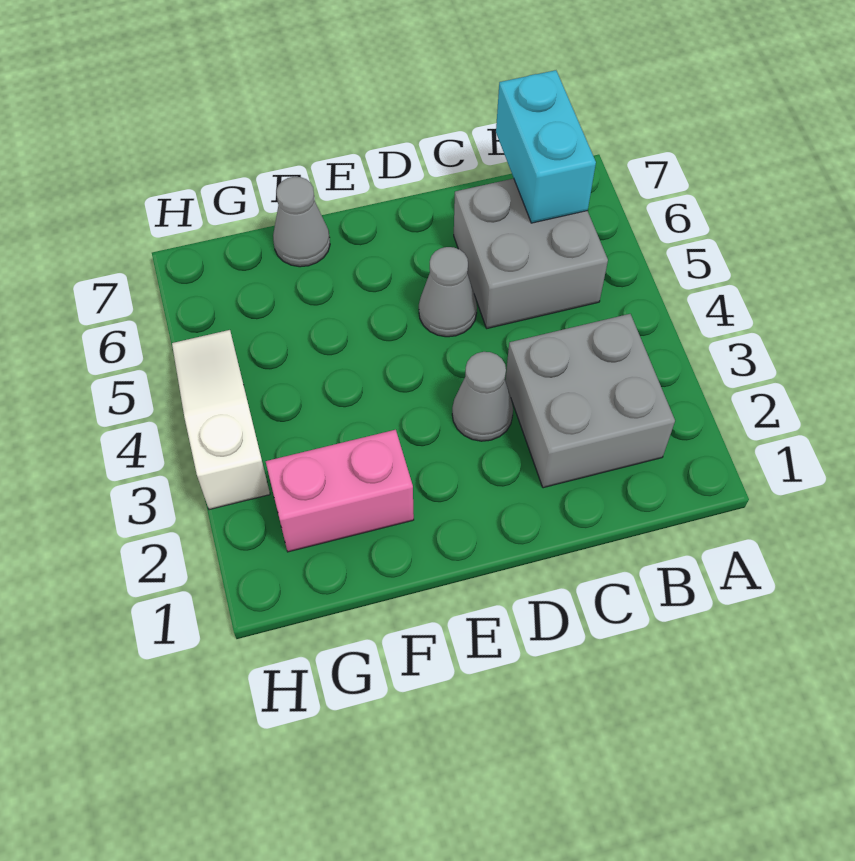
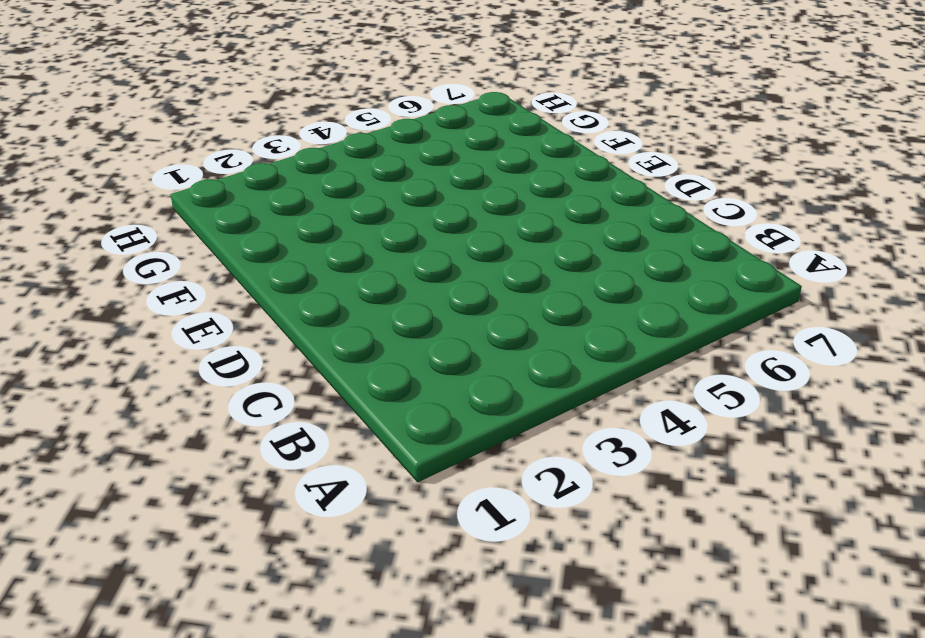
none -> grey brick B2:C3 level 1
none -> grey brick B5:C6 level 1

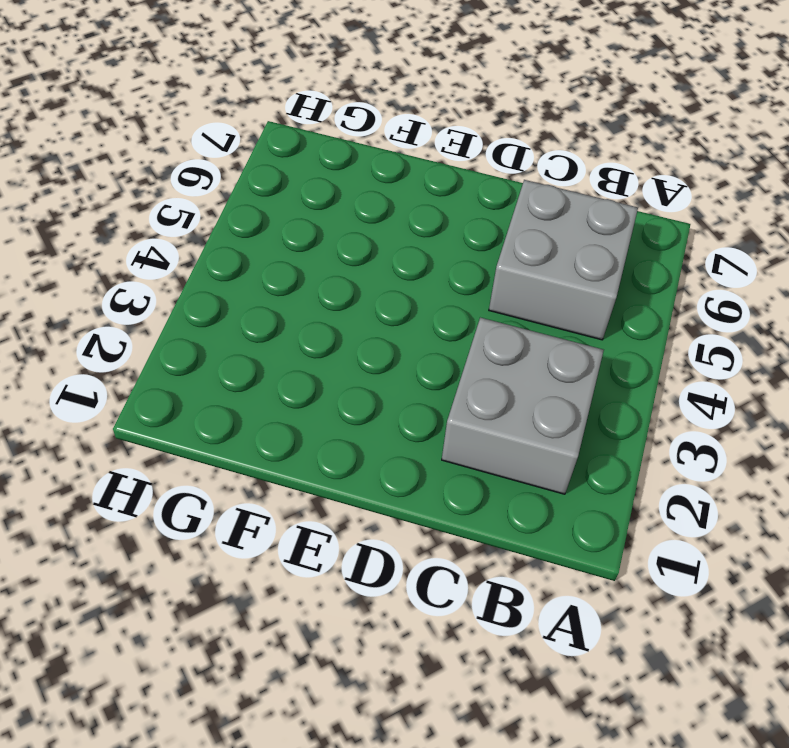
none -> grey cone D3 level 1
none -> grey cone D5 level 1

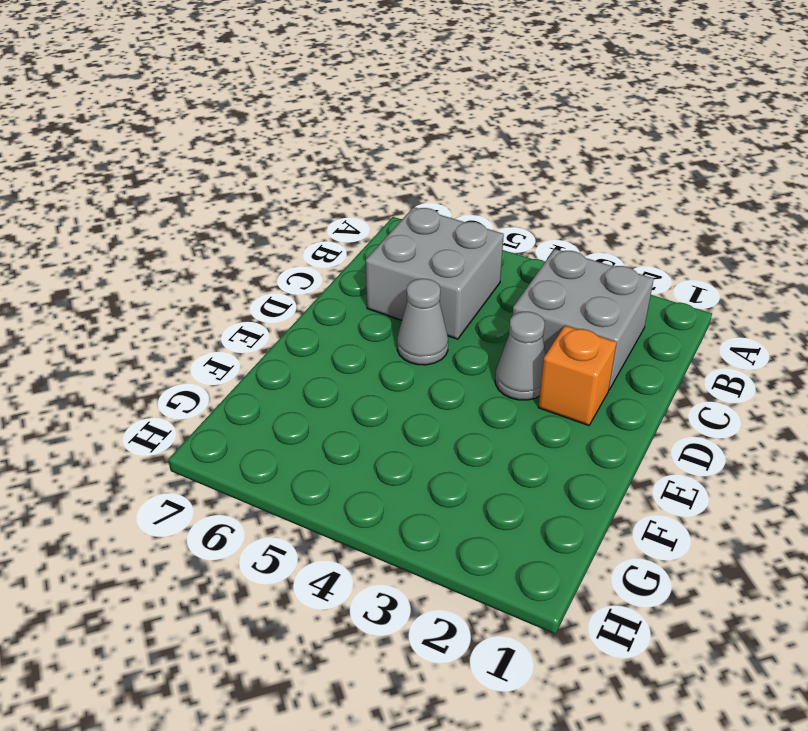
orange brick D2 level 1 -> none
none -> pink brick F2:G2 level 1
none -> grey cone F7 level 1

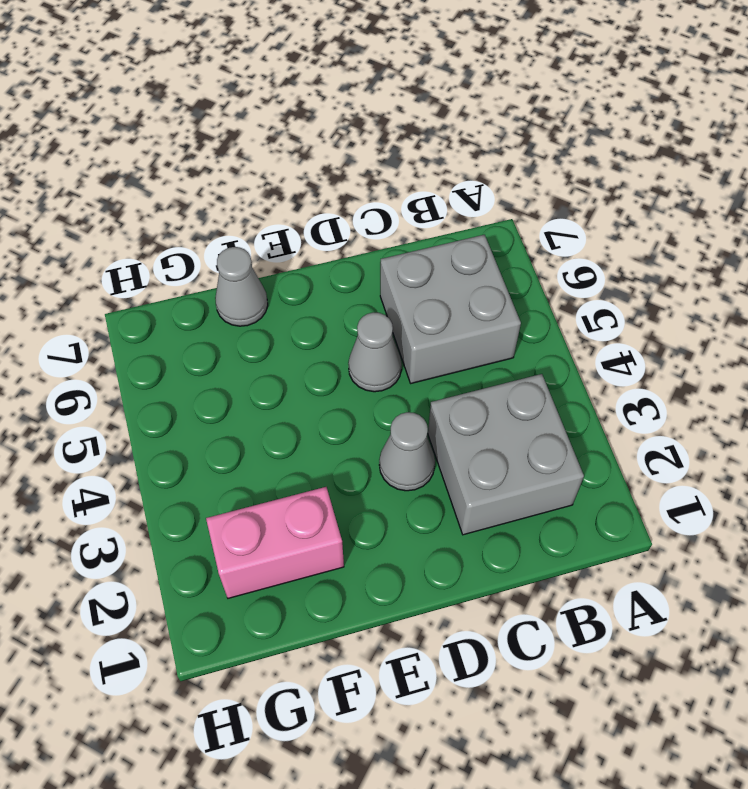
none -> white slope H3:H5 level 1 top 3
none -> cyan brick B6:B7 level 2

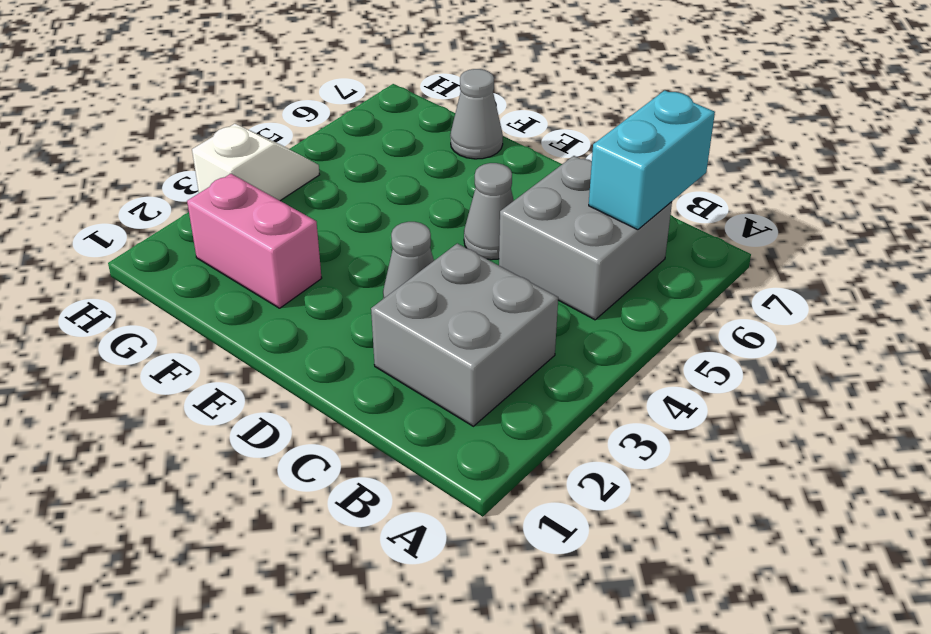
white slope H3:H4 level 1 top 3 -> white slope H3:H5 level 1 top 3

